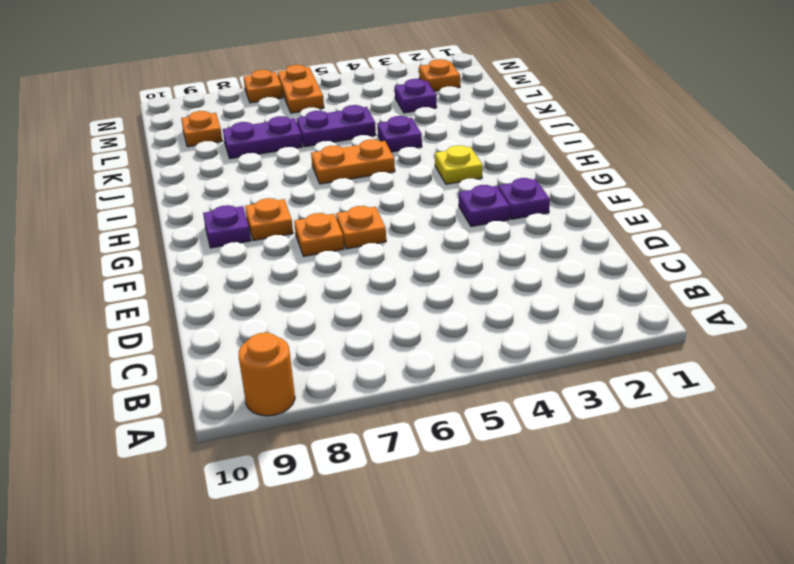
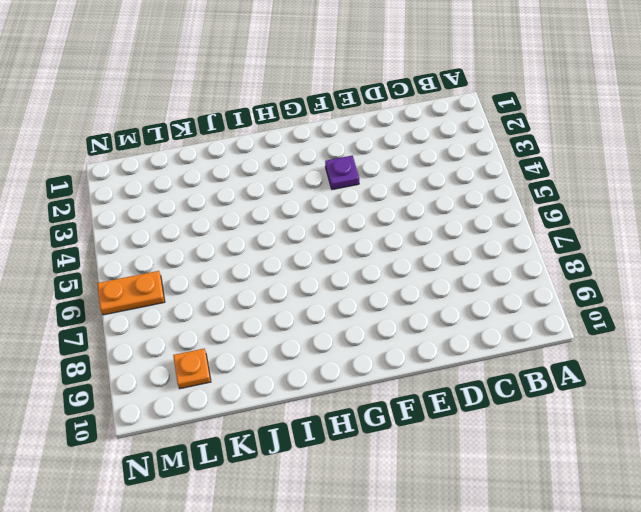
none -> orange round brick A9 level 1
none -> purple plate F2 level 1
none -> orange plate F6 level 1

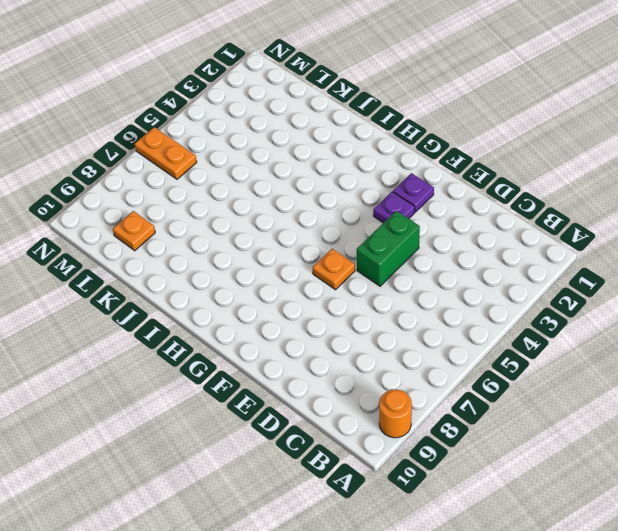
green brick E4:E5 level 1 -> none
none -> orange plate F7 level 1
none -> orange plate G8 level 1
none -> purple plate G9 level 1

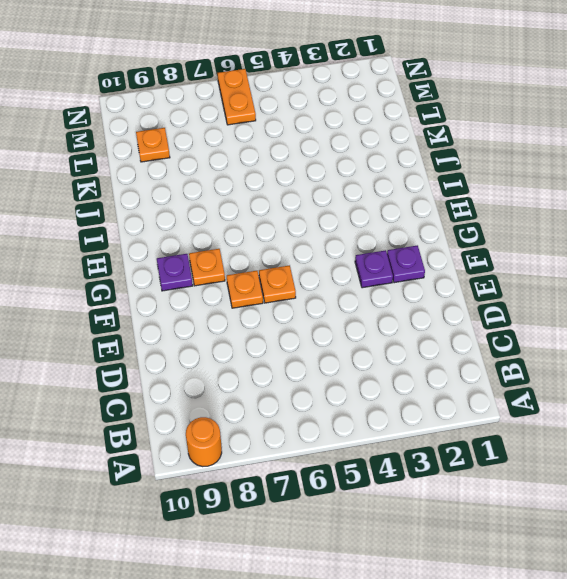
none -> yellow plate H3 level 1
none -> orange plate I5:I6 level 1
none -> purple plate J4 level 1

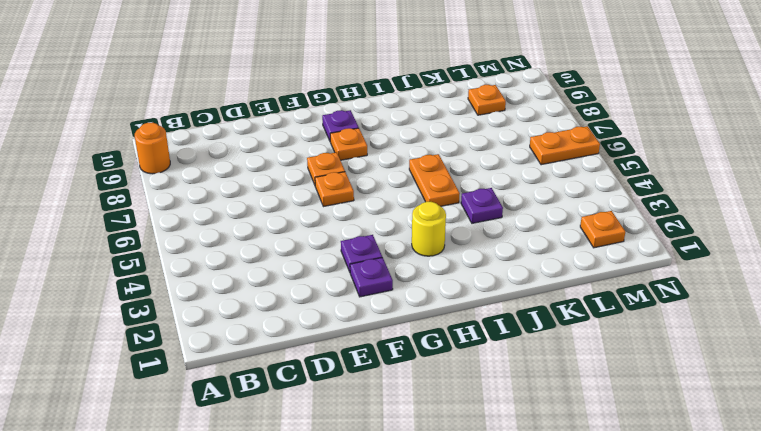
yellow round brick H3 level 1 -> yellow plate H3 level 1
none -> purple plate K5:K6 level 1
none -> purple plate K7:K8 level 1
none -> purple plate L3 level 1

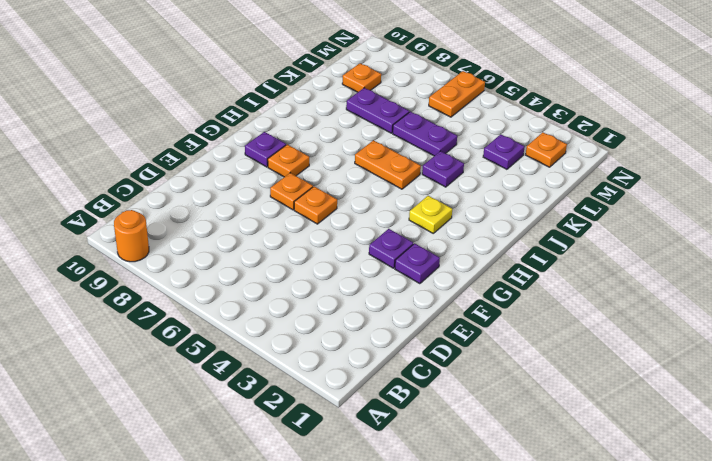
none -> orange plate N7 level 1

